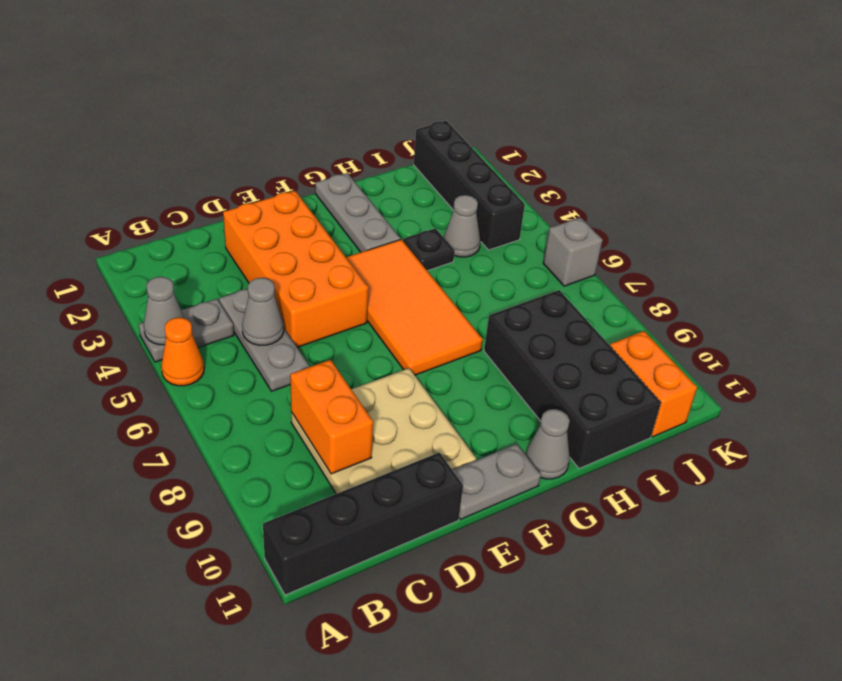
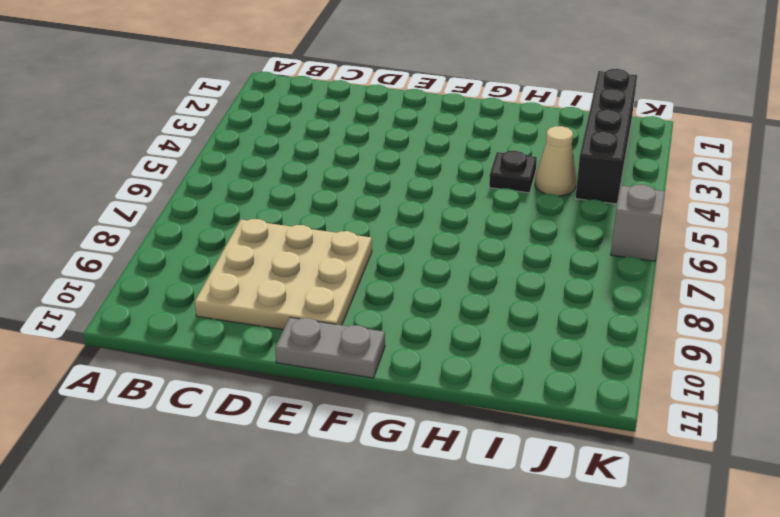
tan cone I4 level 1 -> grey cone I4 level 1
none -> grey plate A4:B4 level 1
none -> orange cone A5 level 1
none -> black brick A11:D11 level 1

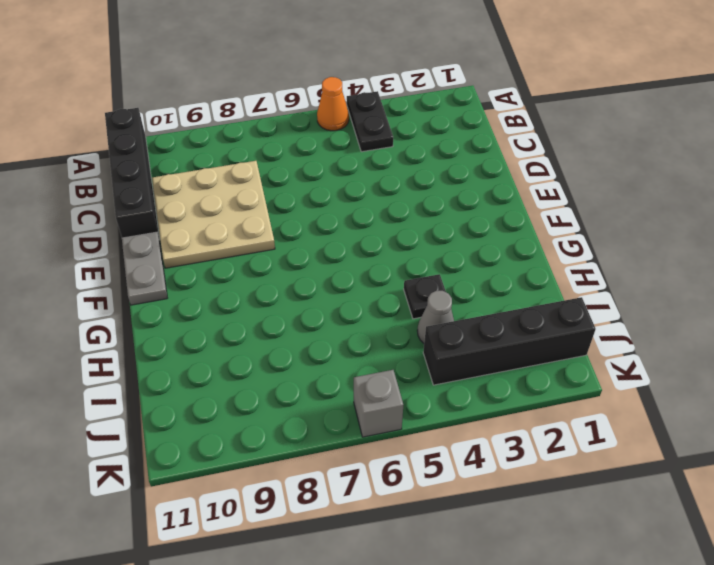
black plate A4:B4 level 1 -> grey plate A4:B4 level 1
none -> grey plate C4:C6 level 1
none -> orange brick D2:E5 level 1
none -> orange tile F4:G7 level 1

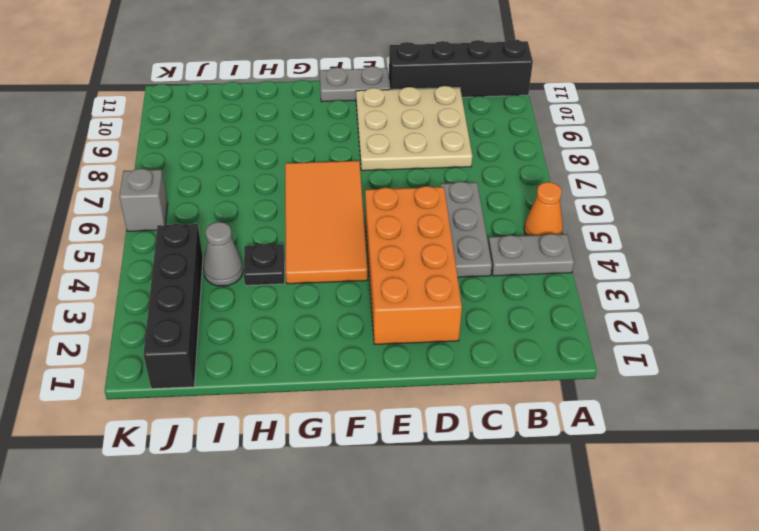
none -> grey plate G1:G3 level 1
none -> grey cone G11 level 1
none -> black brick H8:I11 level 1

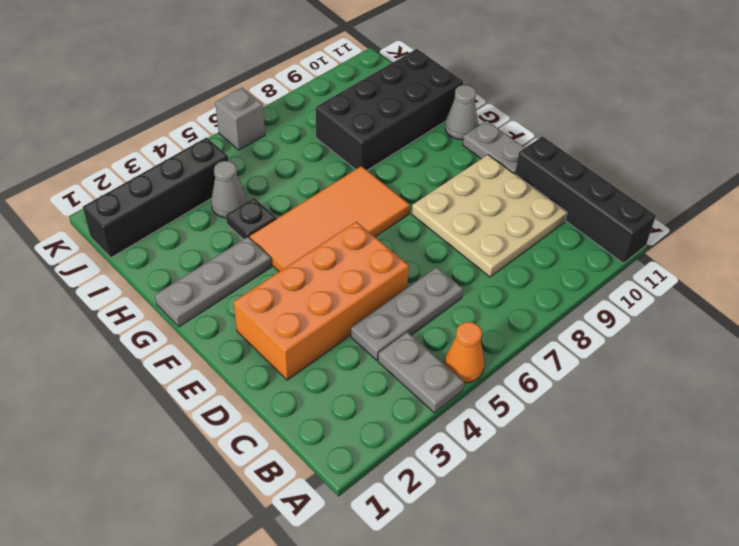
none -> orange brick J10:J11 level 1
none -> grey cone A4 level 2
none -> grey cone C5 level 2

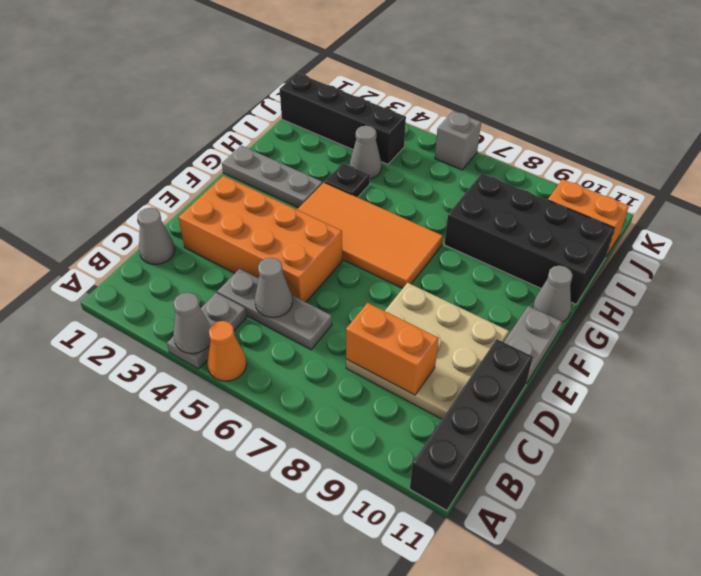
grey cone C1 level 1 -> none

